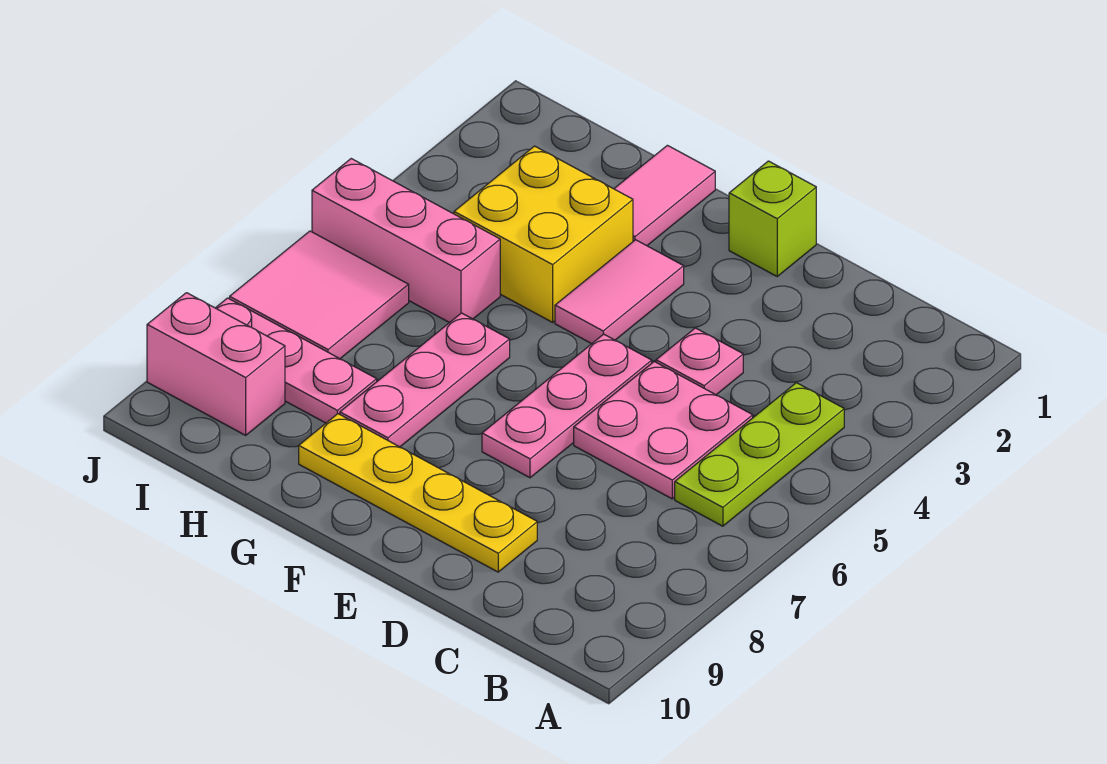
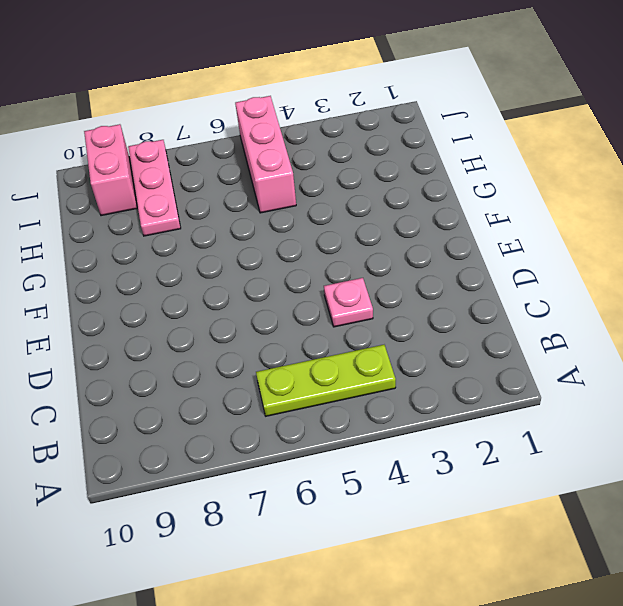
none -> pink plate C5:D6 level 1
none -> yellow plate D9:G9 level 1
none -> lime brick E1 level 1

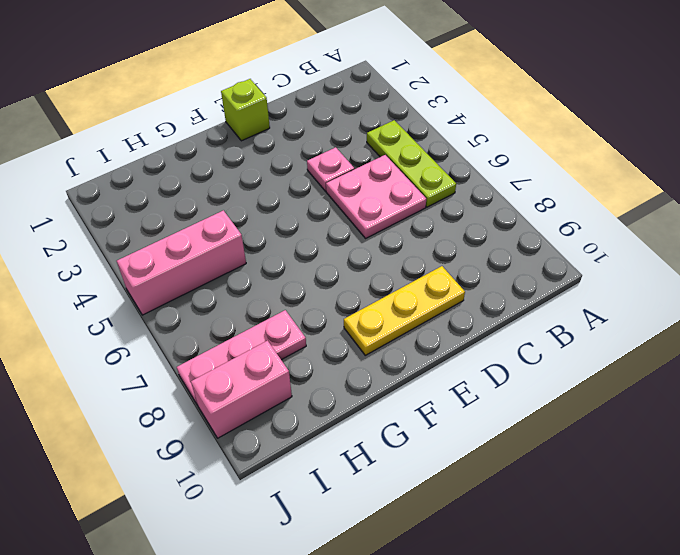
yellow plate D9:F9 level 1 -> yellow plate D9:G9 level 1
none -> pink plate E5:E7 level 1
none -> pink tile F3:F4 level 1
none -> pink tile G1:G2 level 1

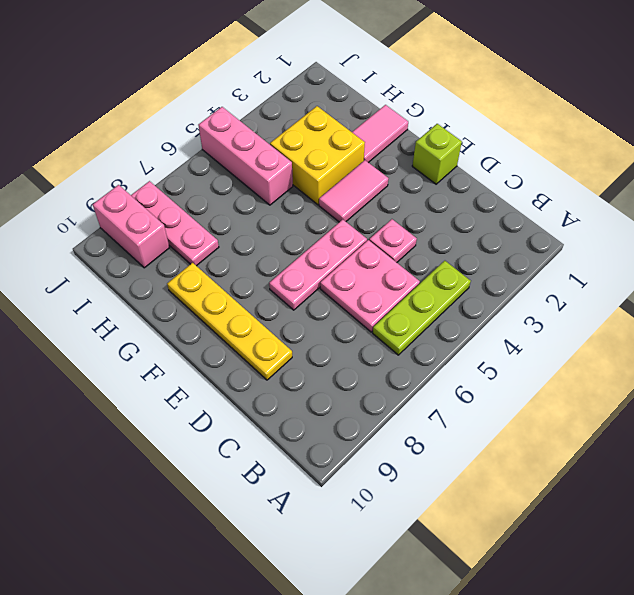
none -> pink plate G6:G8 level 1
none -> pink tile I6:J7 level 1

